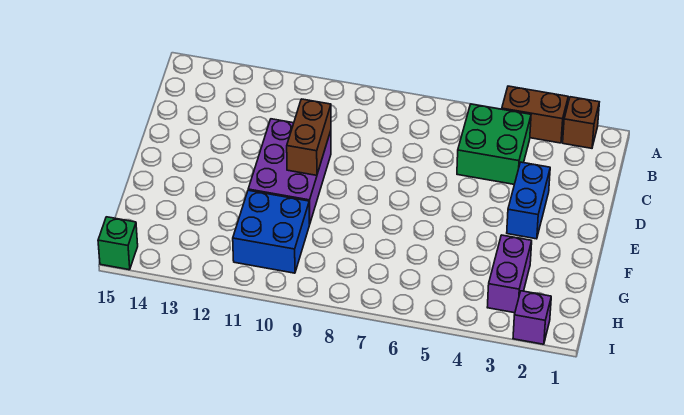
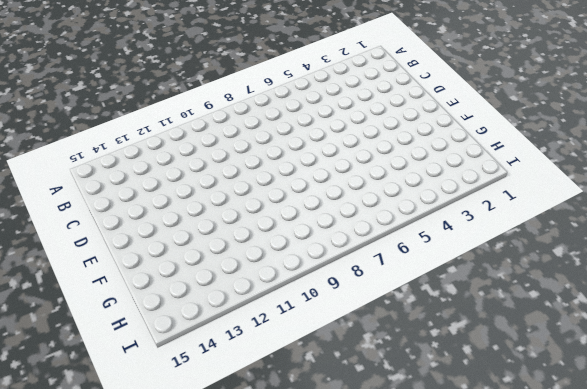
none -> brown brick A2 level 1
none -> brown brick A3:A4 level 1

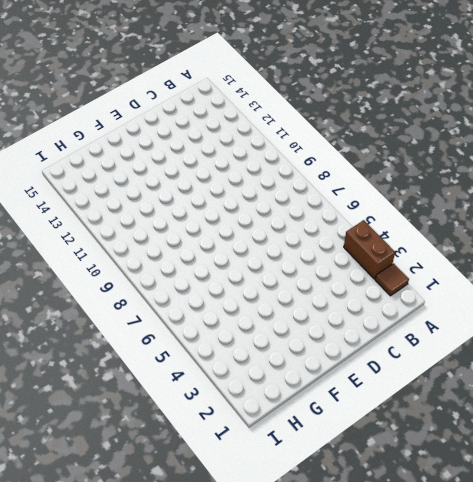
brown tile A2 level 1 -> brown brick A2 level 1
none -> green brick B4:C5 level 1
none -> blue brick D3:E3 level 1

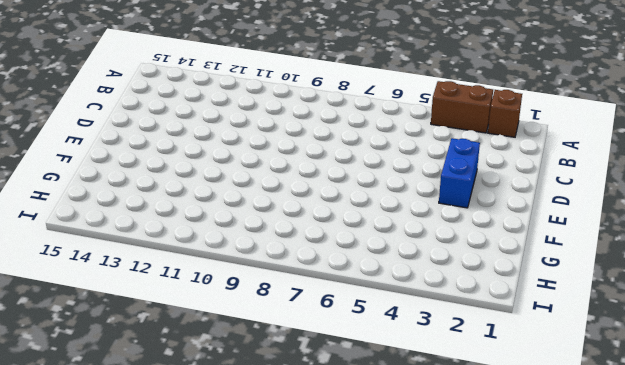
none -> green brick B4:C5 level 1
none -> purple brick D10:F11 level 1

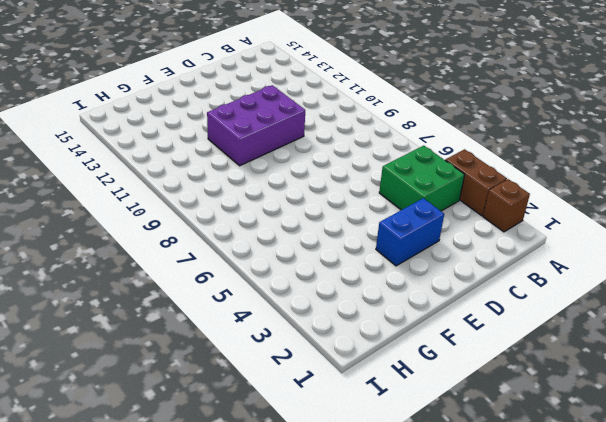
none -> purple brick G3:H3 level 1
none -> blue brick G10:H11 level 1

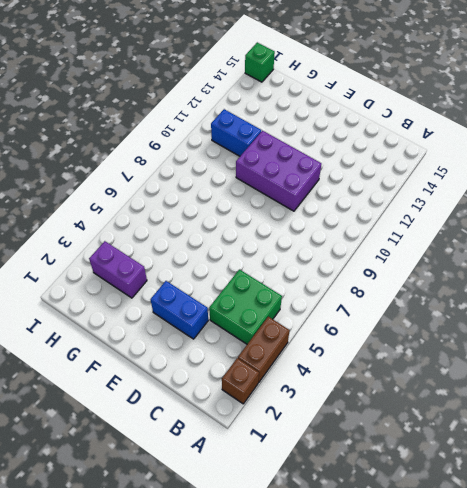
blue brick G11:H11 level 1 -> blue brick G10:H11 level 1
none -> purple brick I2 level 1
none -> brown brick D10:E10 level 2

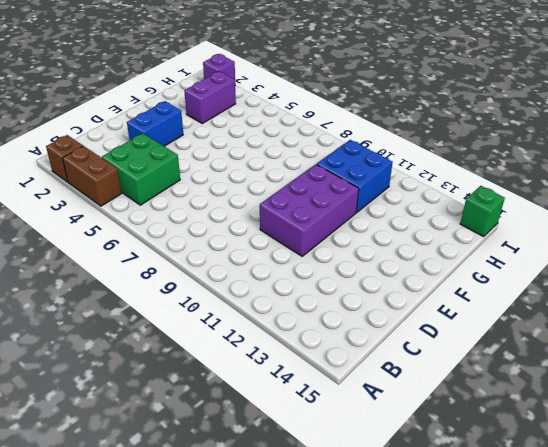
none -> brown brick D10:E10 level 2

